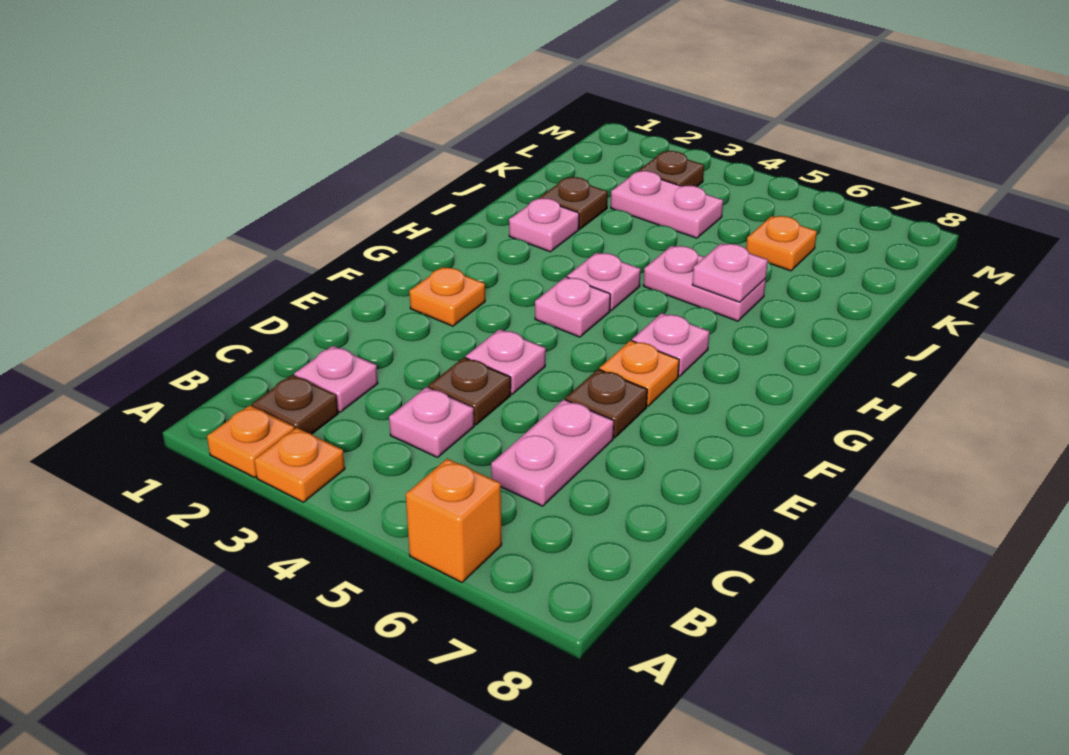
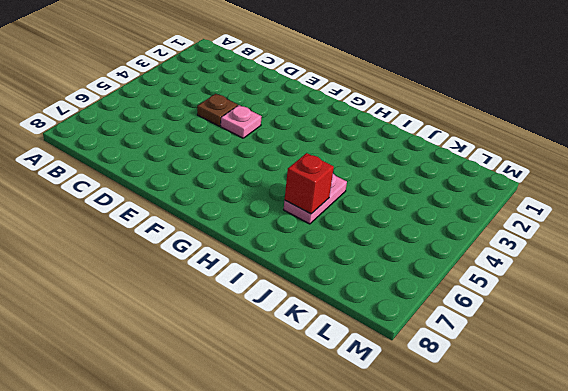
red brick I6 level 2 -> pink plate I6 level 2
none -> orange plate A2 level 1
none -> orange plate A3 level 1
none -> orange brick A6 level 1

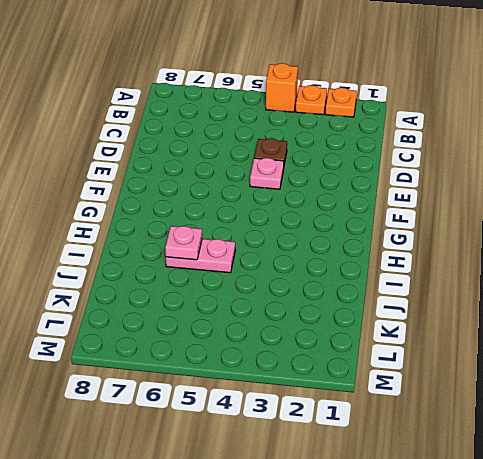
orange brick A4 level 1 -> orange brick A6 level 1
none -> brown plate B2 level 1
none -> pink plate C2 level 1
none -> pink plate C4 level 1

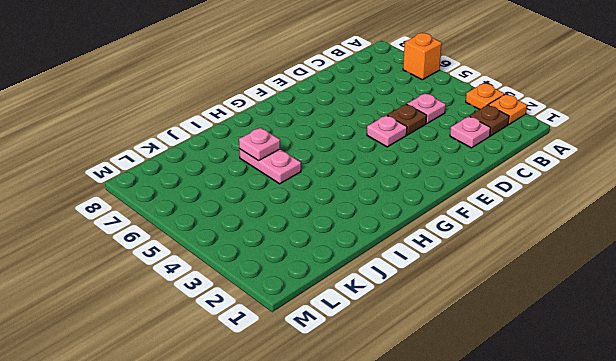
none -> pink plate C6:D6 level 1
none -> brown plate E6 level 1
none -> orange plate F2 level 1

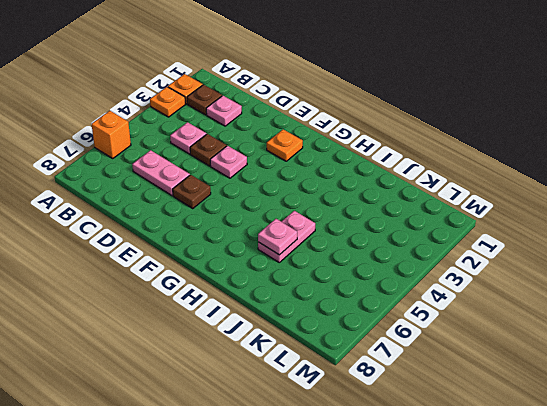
none -> orange plate F6 level 1
none -> pink plate G4 level 1
none -> pink plate G6 level 1

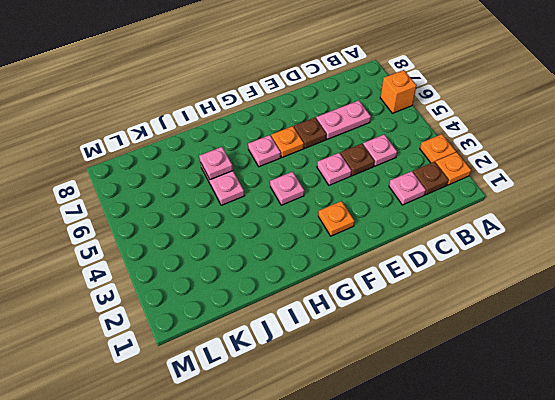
none -> pink plate H4 level 1
none -> pink plate I2 level 1
none -> brown plate J2 level 1

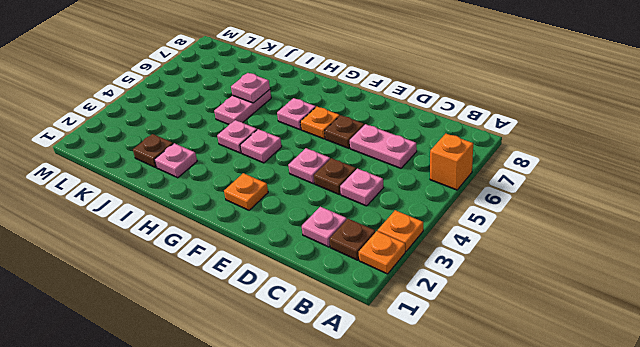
none -> pink plate K3:K4 level 1
none -> orange plate K6 level 1
none -> brown plate L3 level 1

